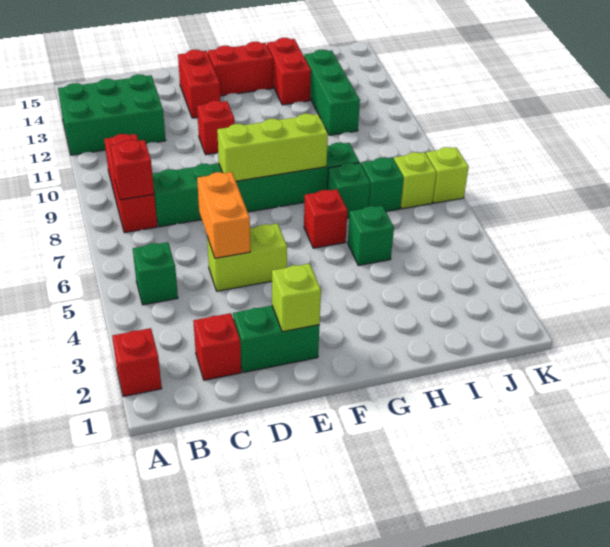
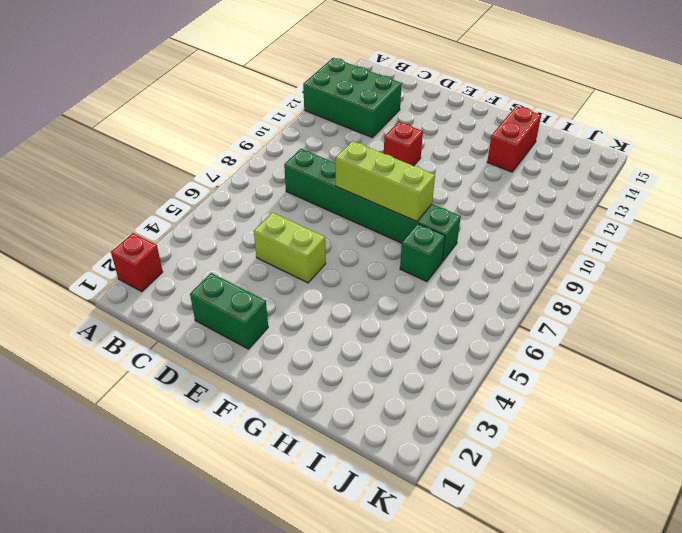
none -> green brick B5 level 1
none -> red brick B8:B10 level 1
none -> red brick C2 level 1

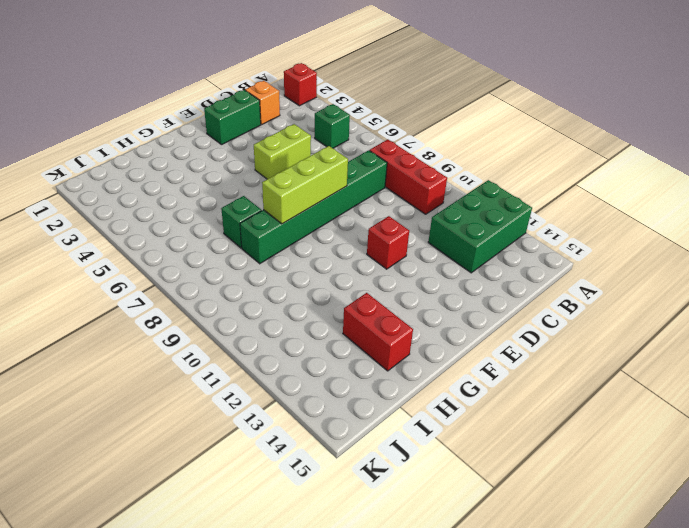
orange brick C2 level 1 -> red brick C2 level 1
none -> red brick E13:E14 level 1
none -> red brick F14:G14 level 1
none -> red brick G6 level 1

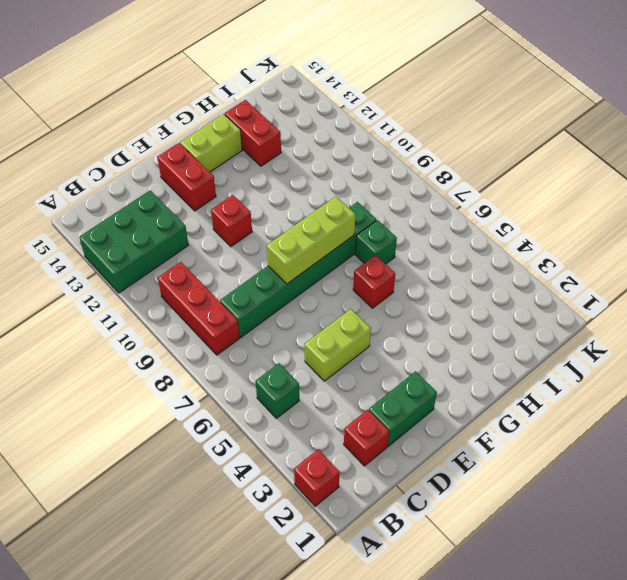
lime brick F14:G14 level 1 -> red brick F14:G14 level 1
none -> green brick H5 level 1
none -> green brick I7 level 1
none -> green brick I11:I13 level 1

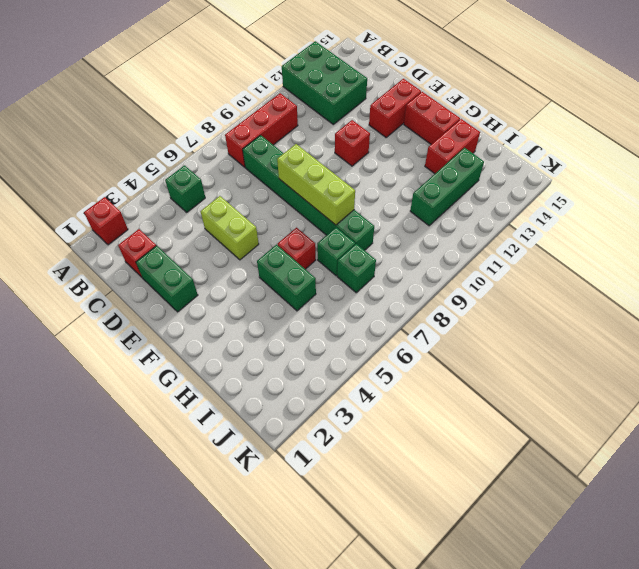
green brick G5:H5 level 1 -> green brick H5 level 1
none -> lime brick J7 level 1
none -> lime brick K7 level 1
none -> red brick B8 level 2

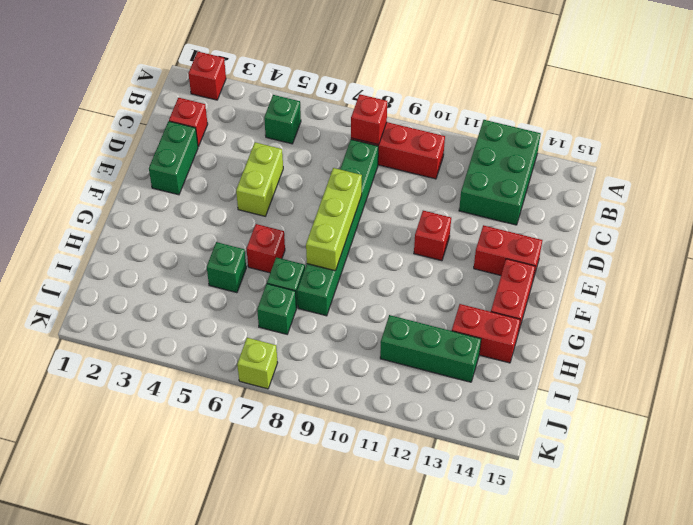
none -> lime brick J7 level 1
none -> orange brick D5:D6 level 2
none -> lime brick E2 level 2

